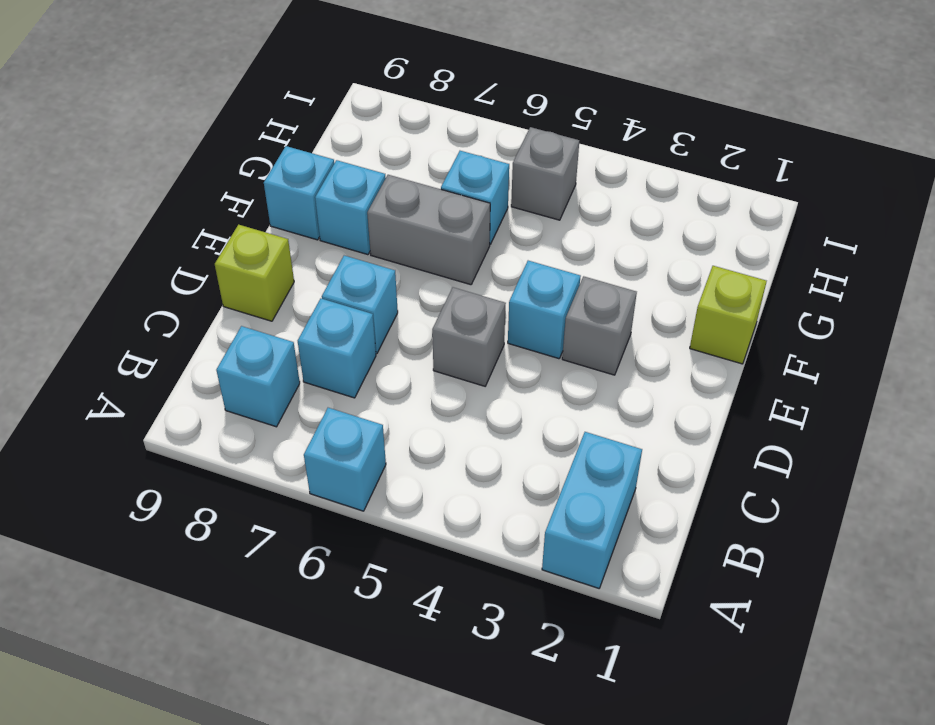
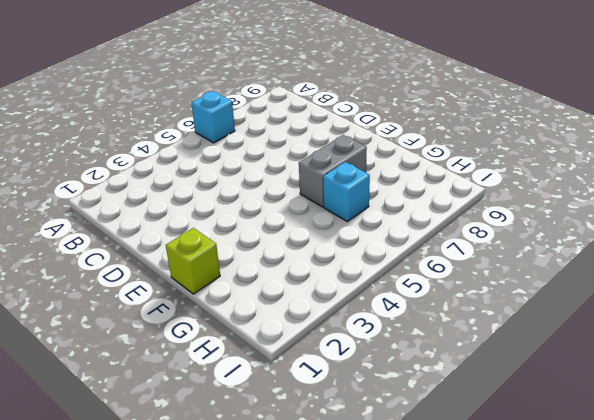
none -> cyan brick A2:B2 level 1
none -> cyan brick B8 level 1
none -> cyan brick C7 level 1

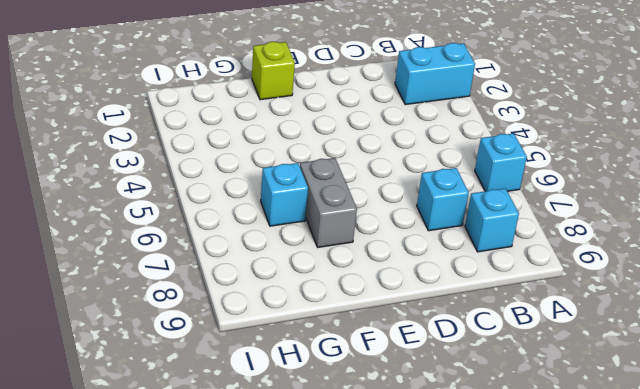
none -> grey brick D5 level 1
none -> cyan brick D7 level 1
none -> lime brick D9 level 1

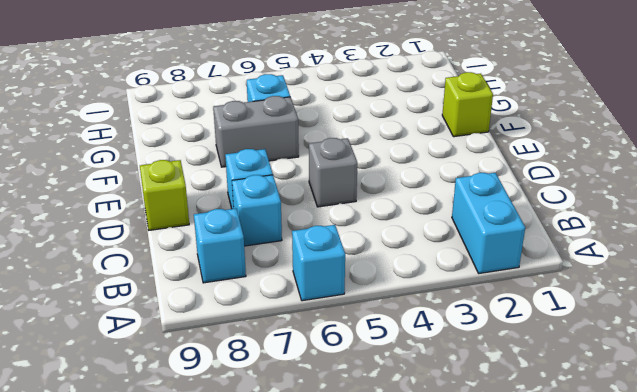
none -> grey brick E3 level 1
none -> cyan brick E4 level 1
none -> cyan brick F8 level 1

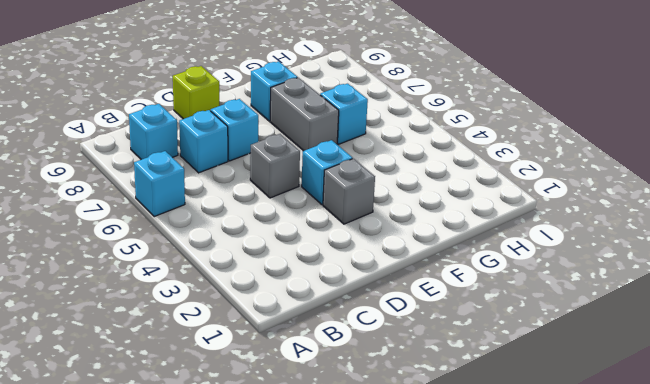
none -> cyan brick A2:B2 level 1
none -> lime brick F1 level 1
none -> cyan brick F9 level 1

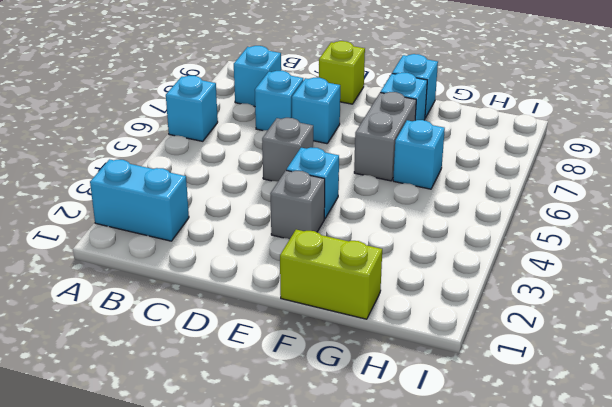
lime brick F1:G1 level 1 -> lime brick F1 level 1
none -> grey brick H5 level 1

